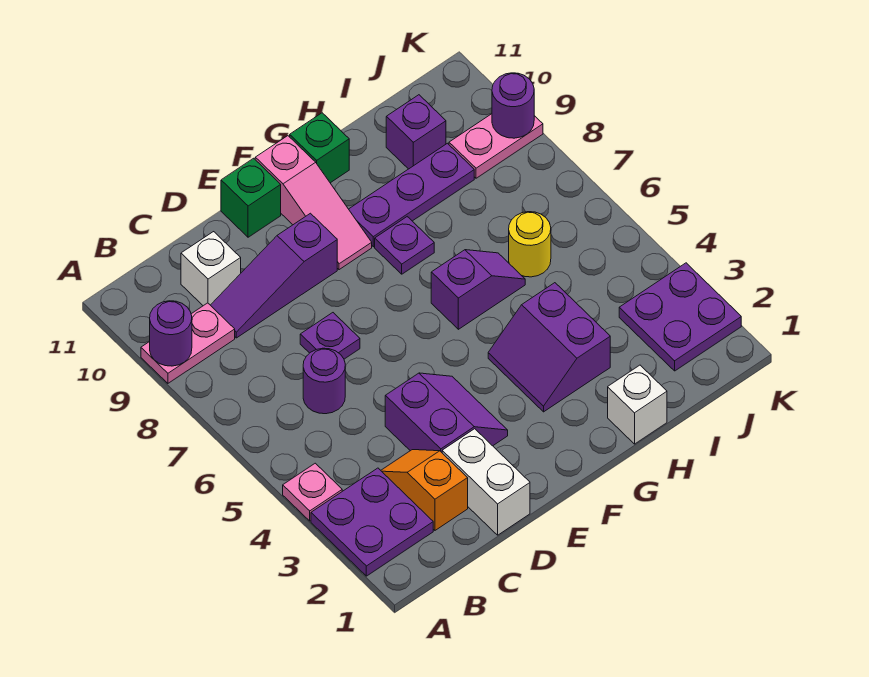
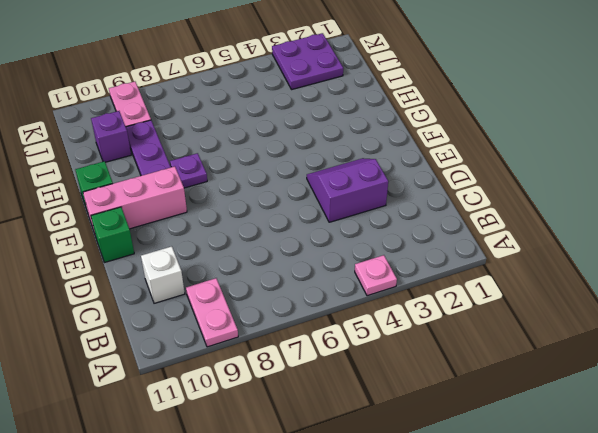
pink brick F9:F11 level 1 -> pink slope F9:F11 level 1 top 11
none -> purple plate A2:B3 level 1
none -> orange slope C2:C3 level 1 top 2
none -> purple round brick C6 level 1

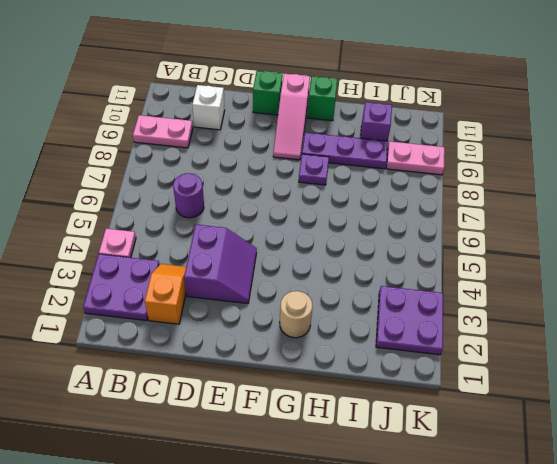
tan round brick G2 level 1 -> none
none -> purple slope C9:E9 level 1 top E
none -> white brick D1:D2 level 1
none -> purple plate D7 level 1

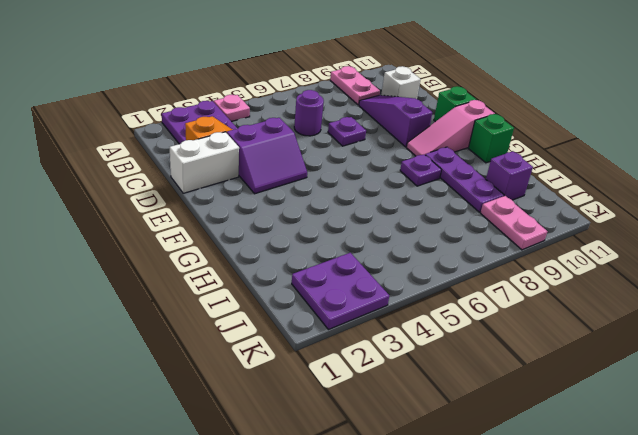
none -> purple slope G3:H4 level 1 top H
none -> purple slope G6:H6 level 1 top G
none -> white brick H1 level 1

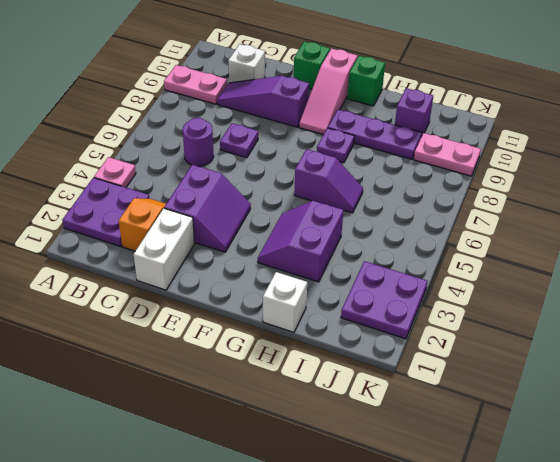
none -> yellow round brick I6 level 1
none -> purple round brick A9 level 2
none -> purple round brick K9 level 2

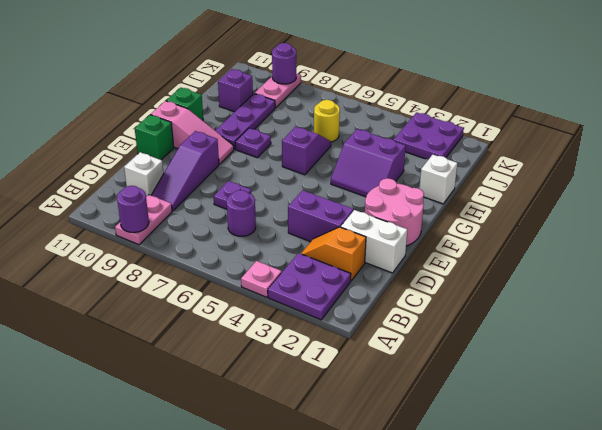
pink round brick E1:F2 level 1 -> none

